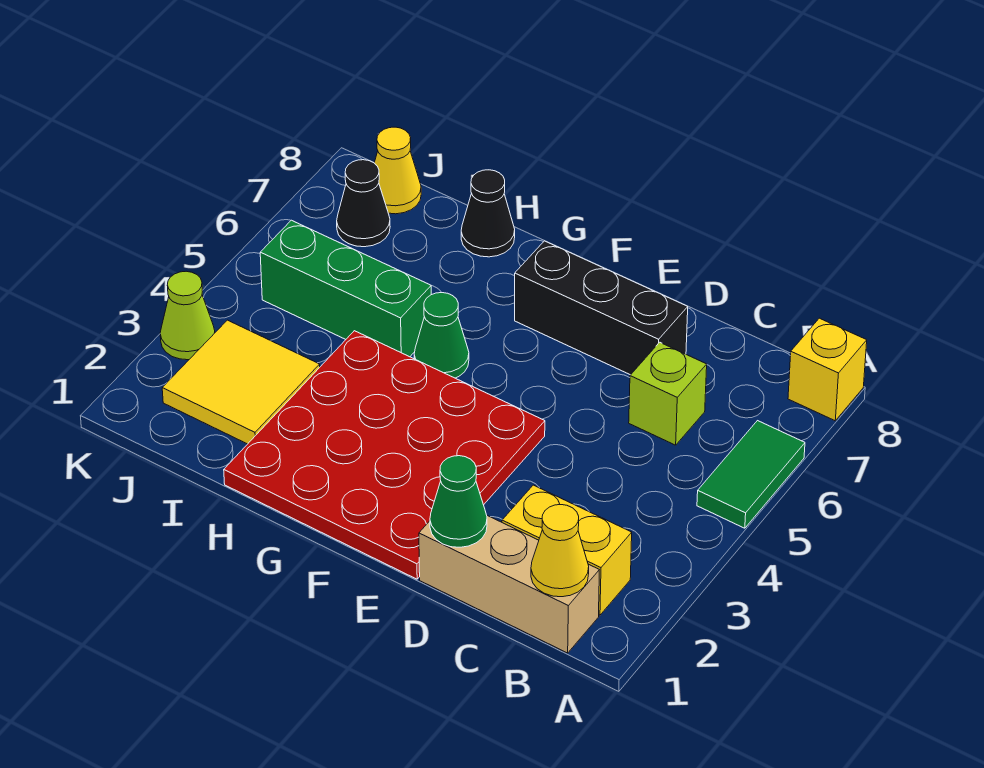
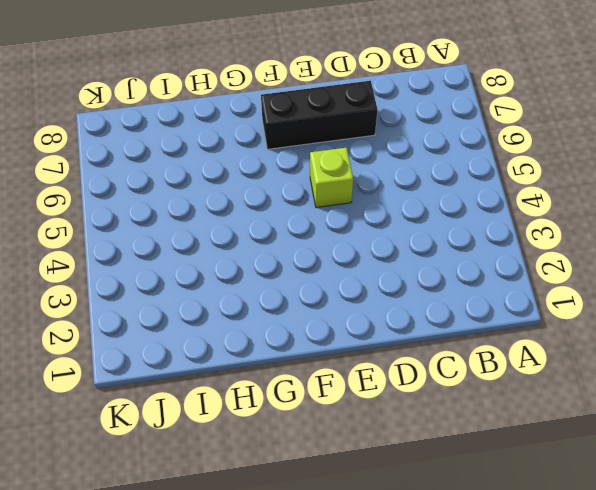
lime brick E5 level 1 -> lime brick C6 level 1
none -> green tile A5:A6 level 1
none -> yellow brick A8 level 1
none -> tan brick B1:D1 level 1

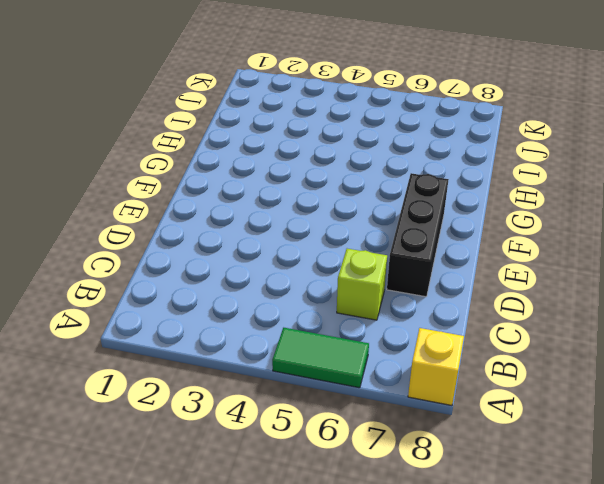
none -> tan brick B1:D1 level 1
none -> yellow brick B2:C2 level 1
none -> red plate E1:H4 level 1

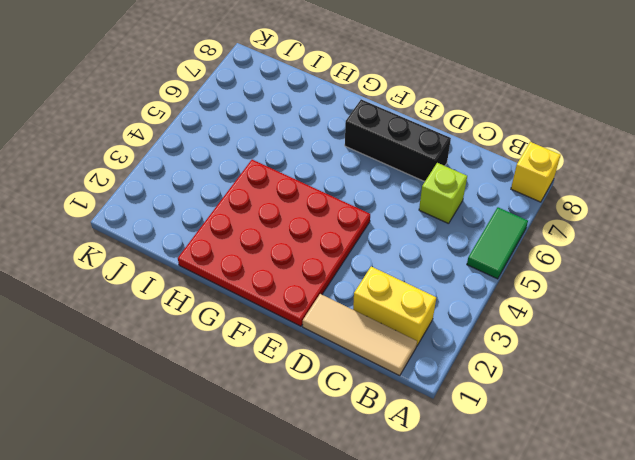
tan tile B1:D1 level 1 -> tan brick B1:D1 level 1
none -> green cone G5 level 1
none -> green brick H5:J5 level 1
none -> black cone H8 level 1

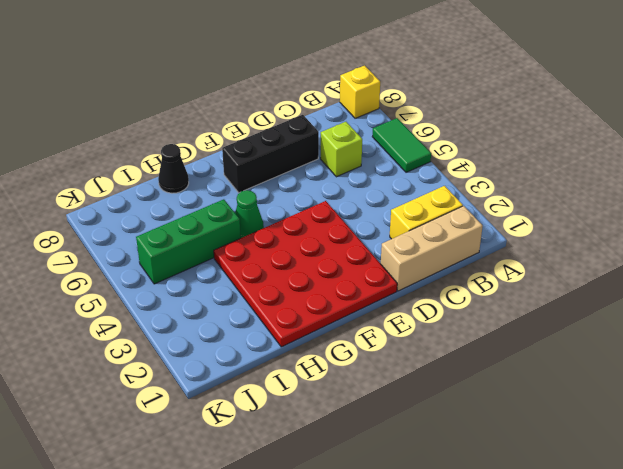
none -> yellow tile I2:J3 level 1
none -> black cone J7 level 1
none -> yellow cone J8 level 1

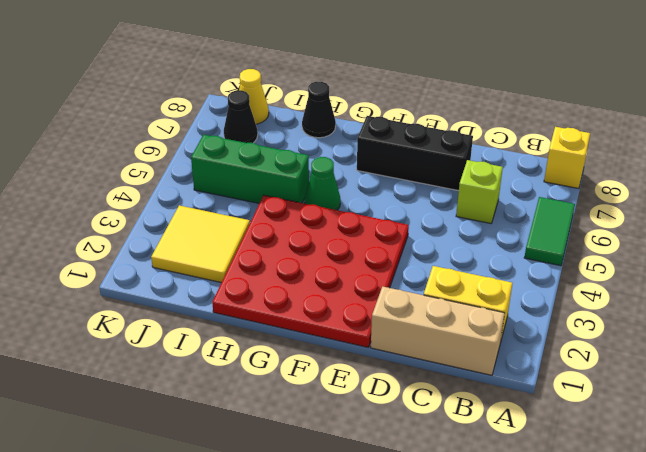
none -> lime cone K3 level 1
none -> yellow cone B1 level 2
none -> green cone D1 level 2

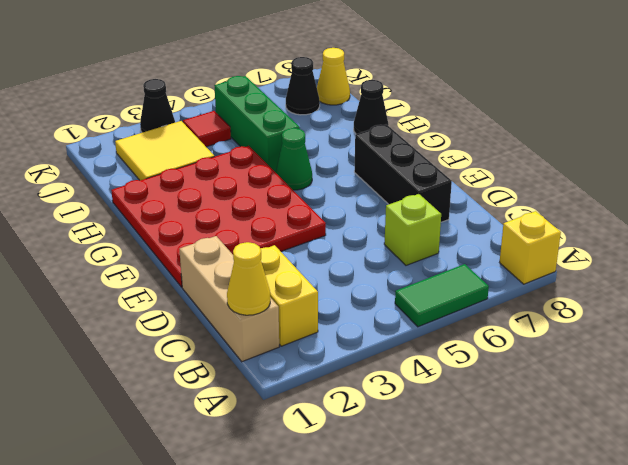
red tile J4 level 1 -> none
black cone K3 level 1 -> lime cone K3 level 1
none -> green cone D1 level 2

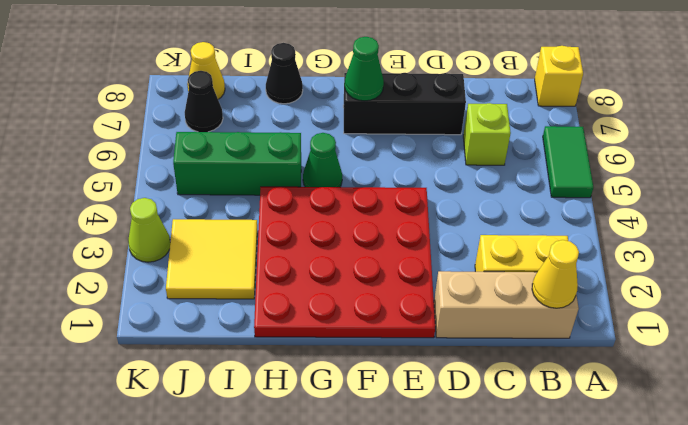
green cone F7 level 2 -> green cone D1 level 2

